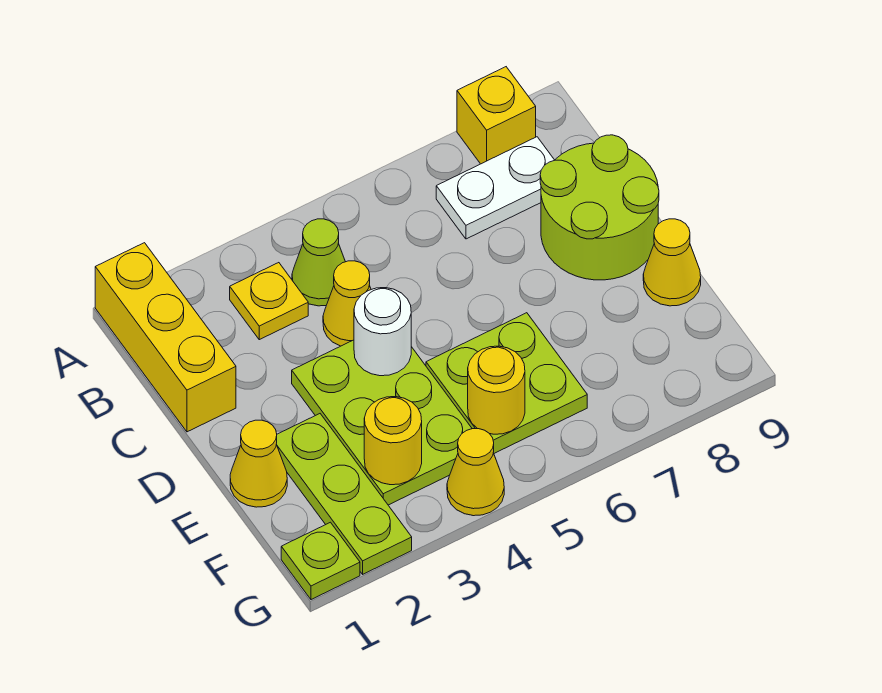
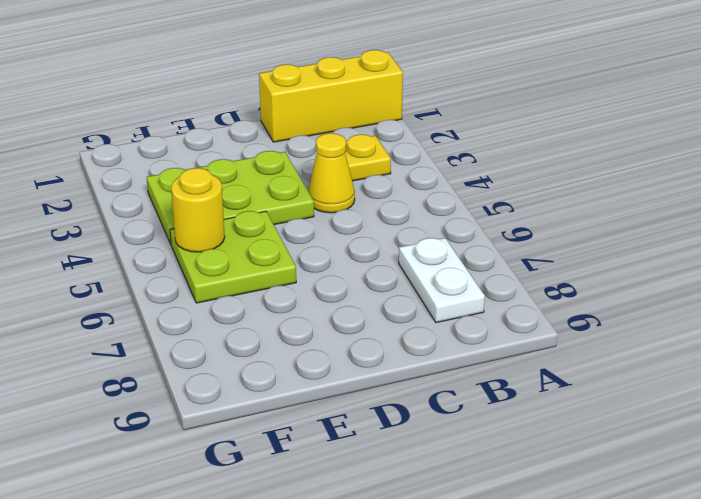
none -> yellow brick A8 level 1
none -> lime cone B4 level 1
none -> lime round brick C8:D9 level 1

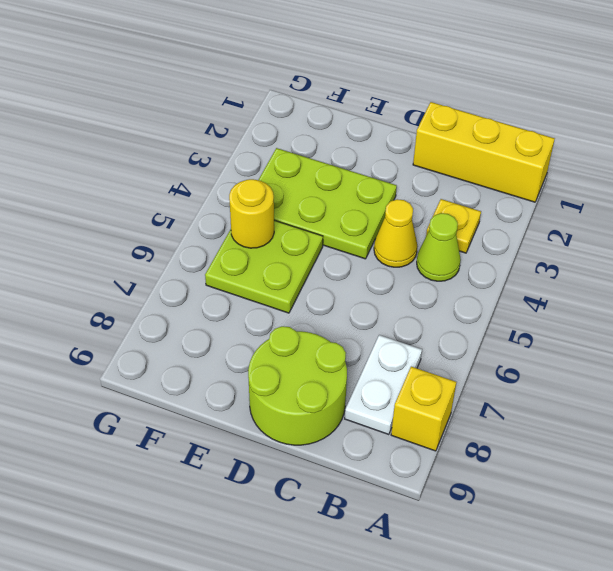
none -> yellow cone E1 level 1
none -> lime plate E2:G2 level 1
none -> yellow cone E9 level 1

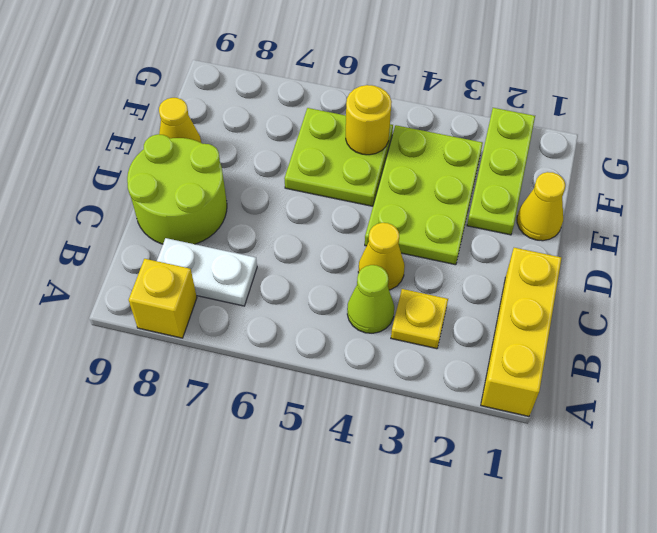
none -> lime plate G1 level 1
none -> yellow cone G4 level 1
none -> white round brick D4 level 2

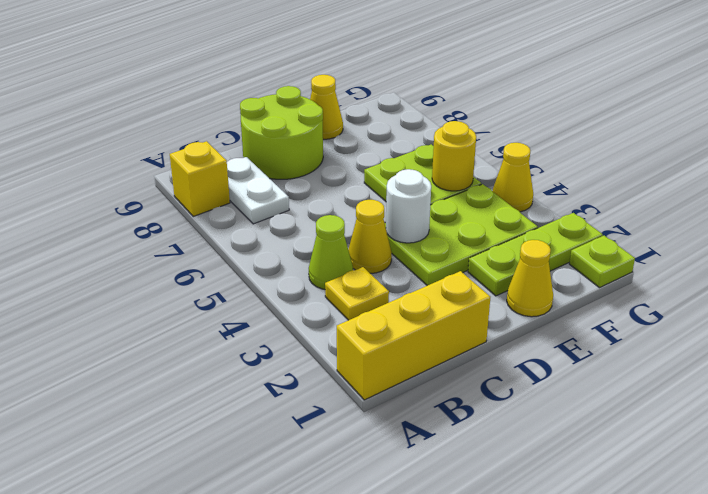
none -> yellow round brick F3 level 2

